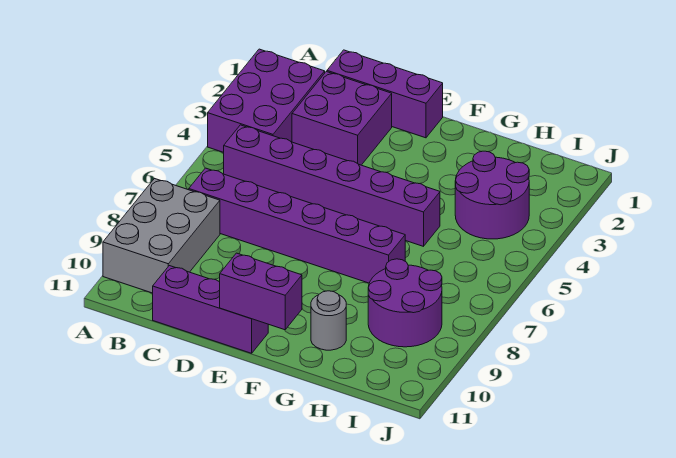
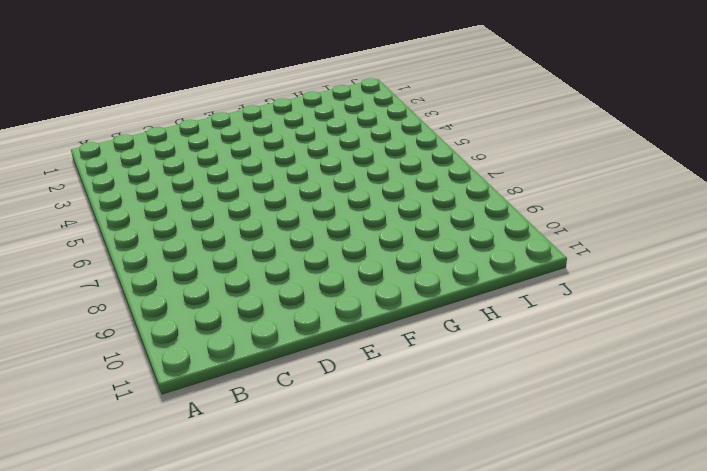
none -> purple brick A2:B4 level 1
none -> grey brick A8:B10 level 1

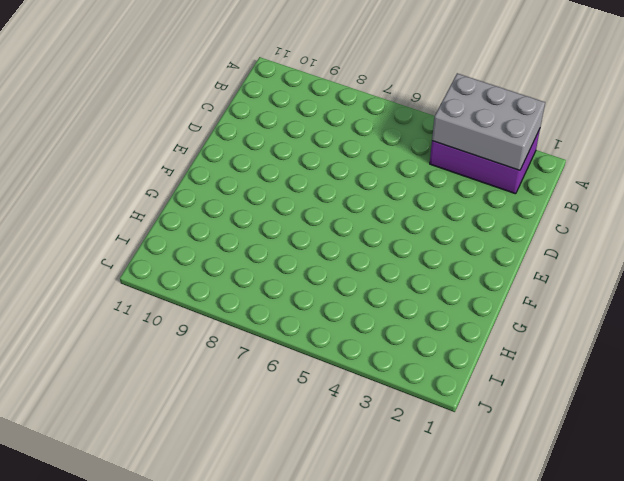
grey brick A2:B4 level 2 -> grey brick A8:B10 level 1
none -> purple brick B5:G5 level 1
none -> purple brick B7:G7 level 1

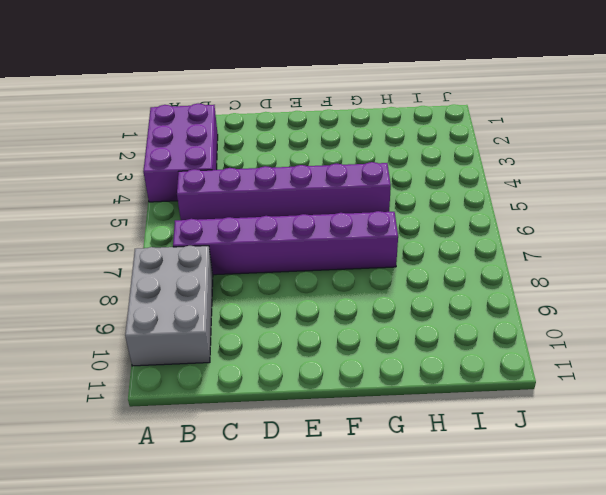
none -> purple brick C1:E1 level 1
none -> purple brick C2:D3 level 1

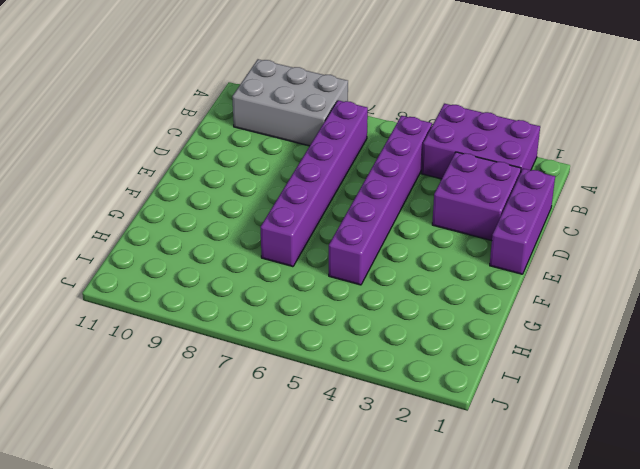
none -> purple brick C11:E11 level 1
none -> grey round brick G10 level 1

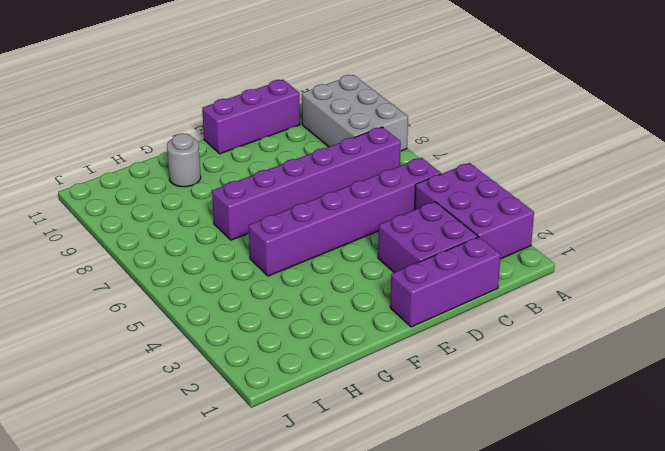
none -> purple round brick H3:I4 level 1
none -> purple round brick H8:I9 level 1

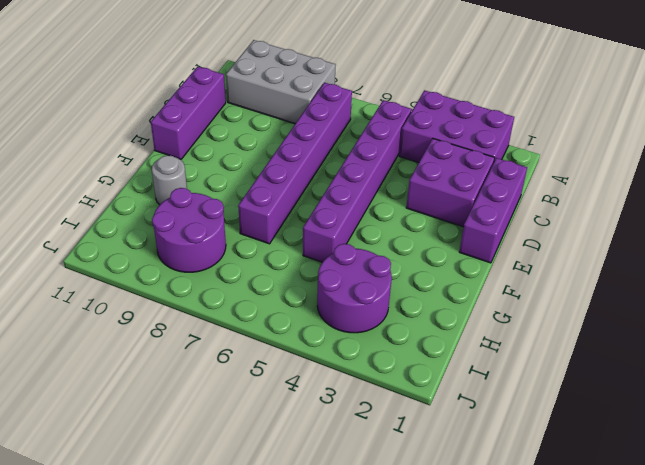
none -> purple brick E11:F11 level 2

